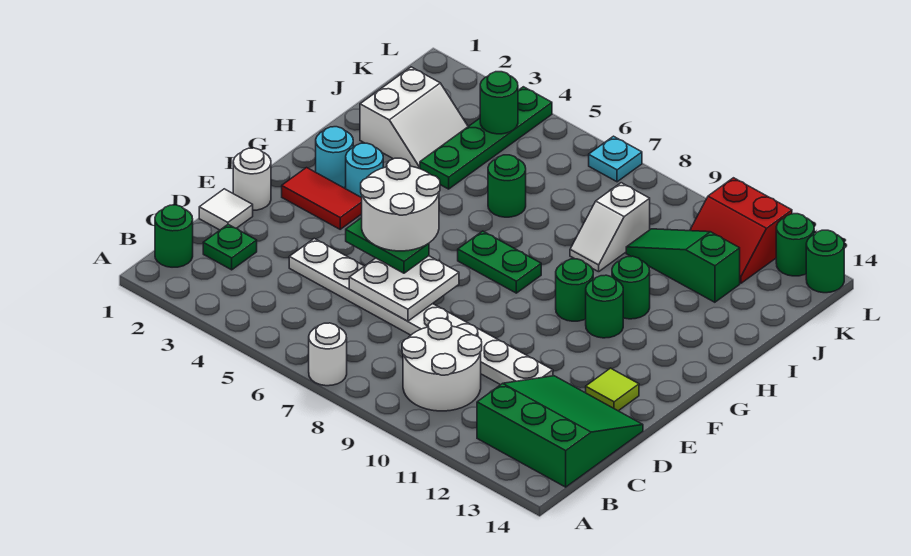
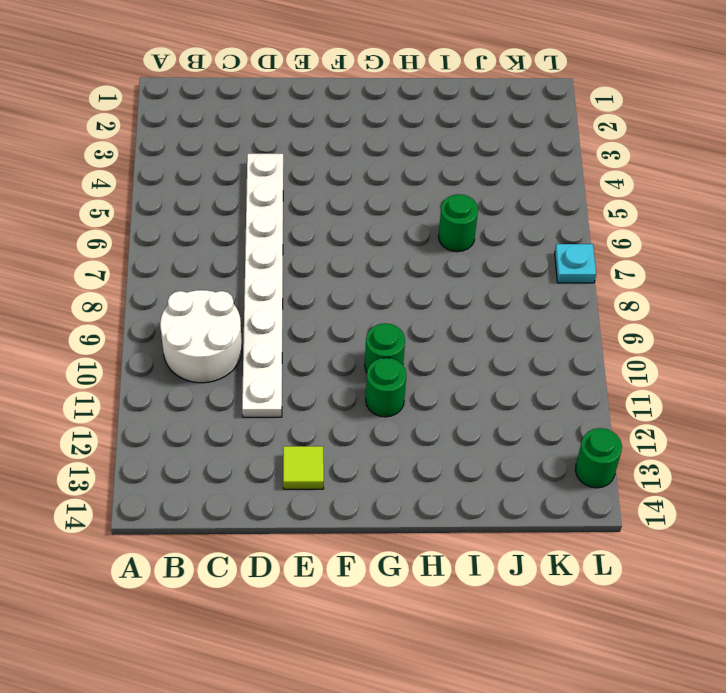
none -> white round brick A7 level 1
none -> green round brick B1 level 1
none -> green slope B12:D14 level 1 top B

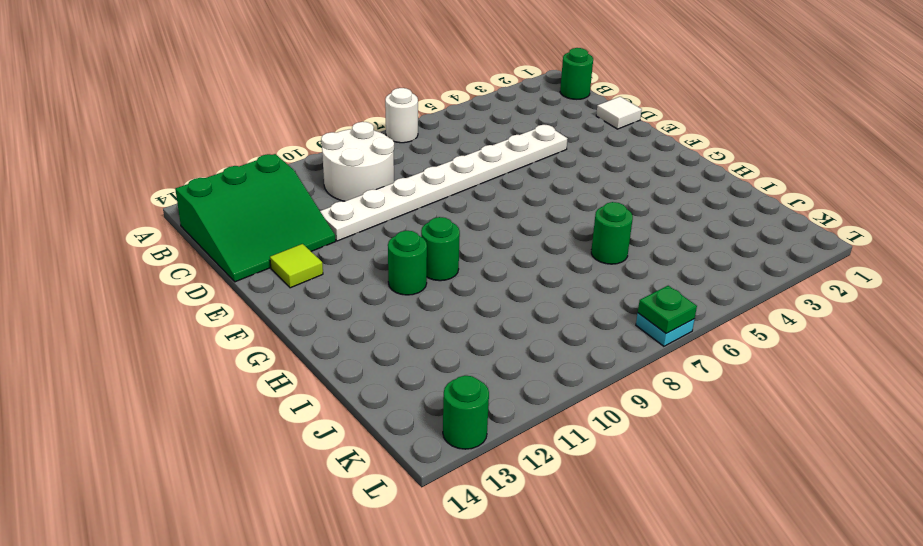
green plate L7 level 2 -> green plate C2 level 1
none -> white round brick E1 level 1
none -> red tile F2:F3 level 1
none -> cyan round brick G2 level 1

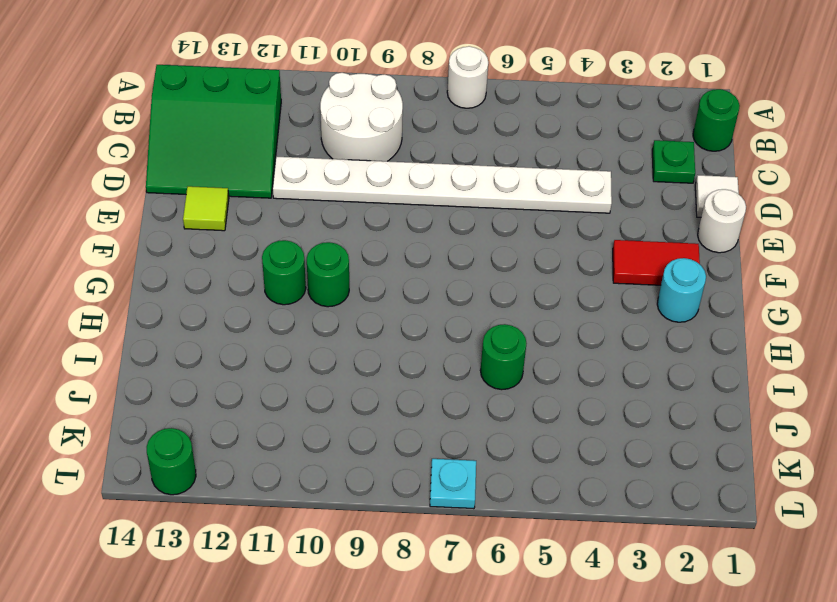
none -> cyan round brick G3 level 1
none -> green plate G7:G8 level 1
none -> green round brick H11 level 1

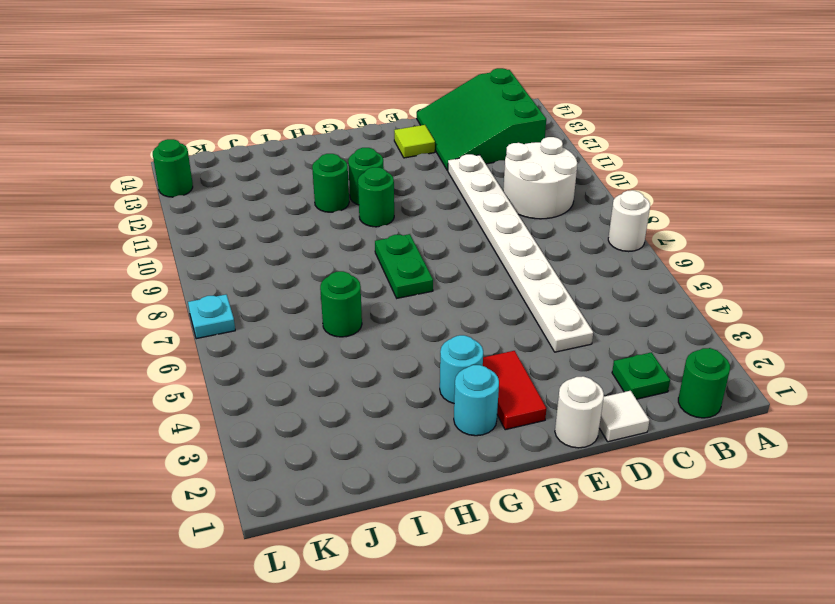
none -> white slope I2:J3 level 1 top 2
none -> green plate I4:L4 level 1
none -> white slope I9:J9 level 1 top J

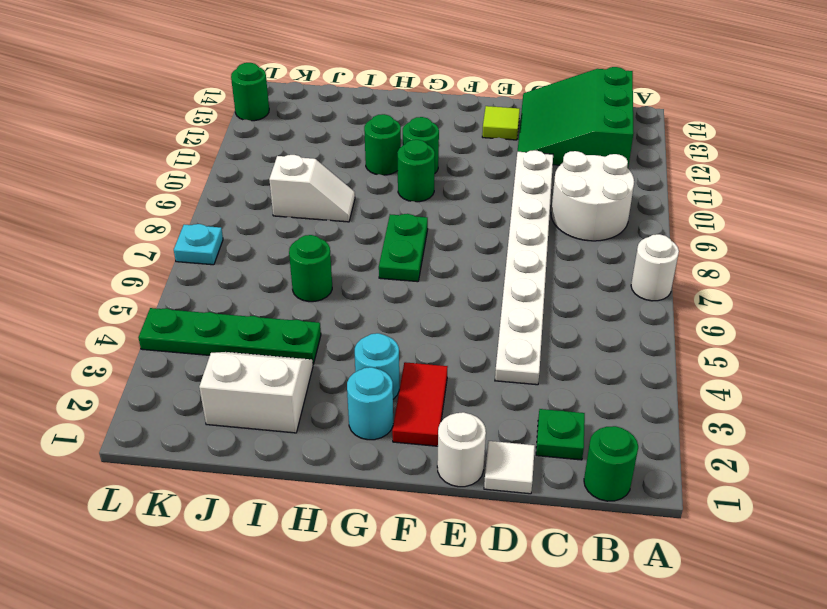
none -> green slope J10:J12 level 1 top 12
none -> red slope K11:L12 level 1 top L
none -> green round brick L14 level 1

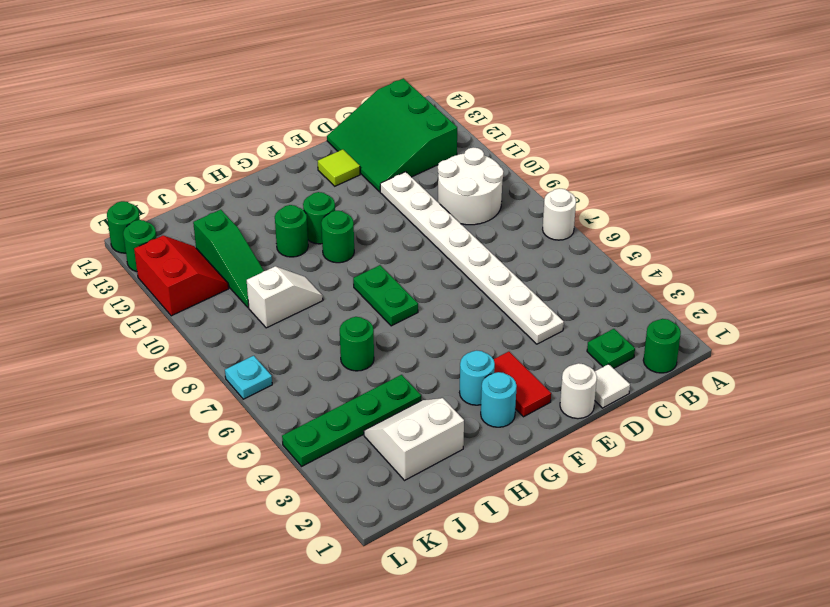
none -> white plate D6:E7 level 2
none -> green round brick K4 level 2
none -> green plate E5:E6 level 3

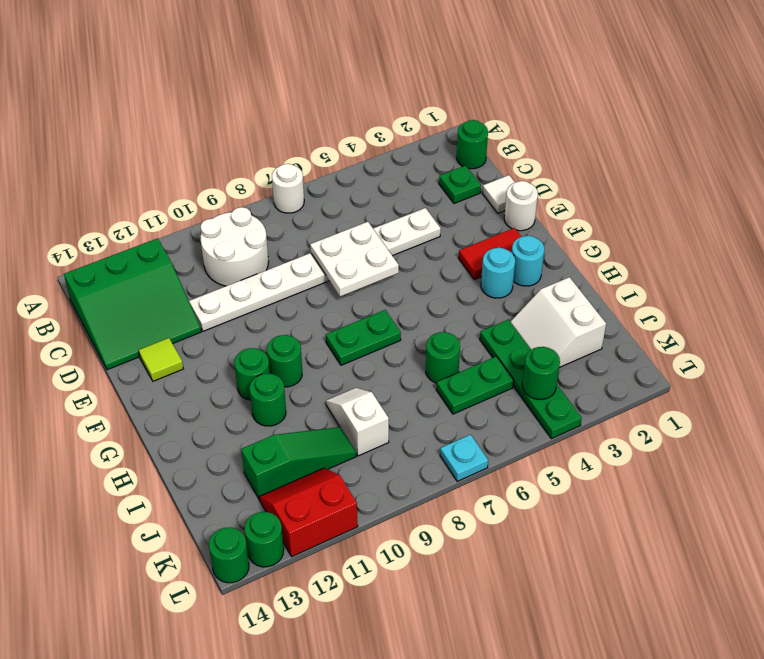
green plate J5:J6 level 1 -> green plate E5:E6 level 3
none -> white round brick E5:F6 level 4

